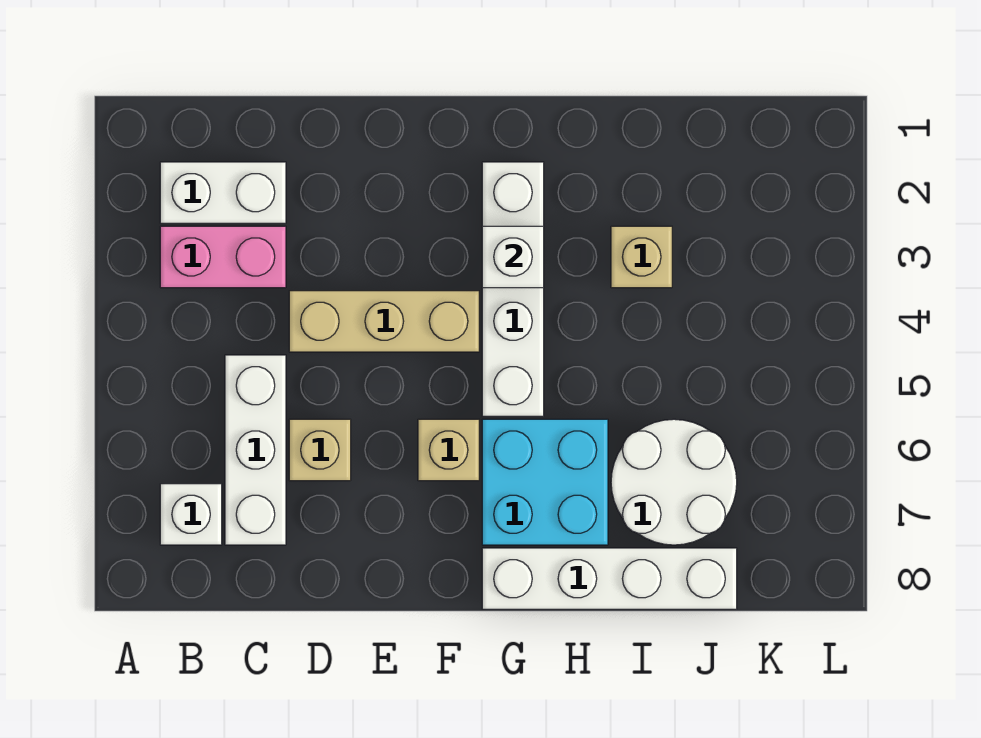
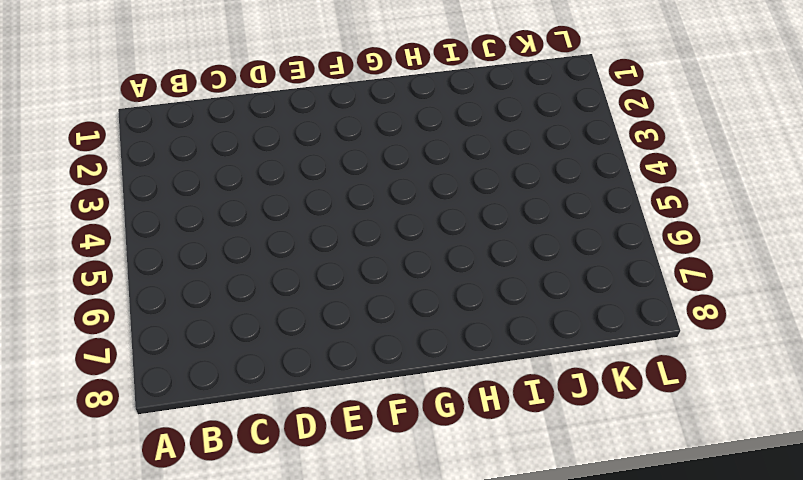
none -> white brick B2:C2 level 1
none -> pink brick B3:C3 level 1
none -> white brick B7 level 1

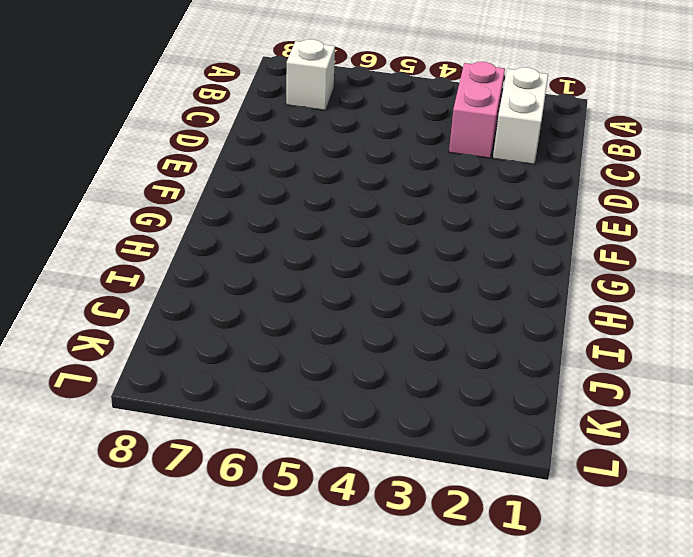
none -> white brick C5:C7 level 1
none -> tan brick D4:F4 level 1
none -> tan brick D6 level 1

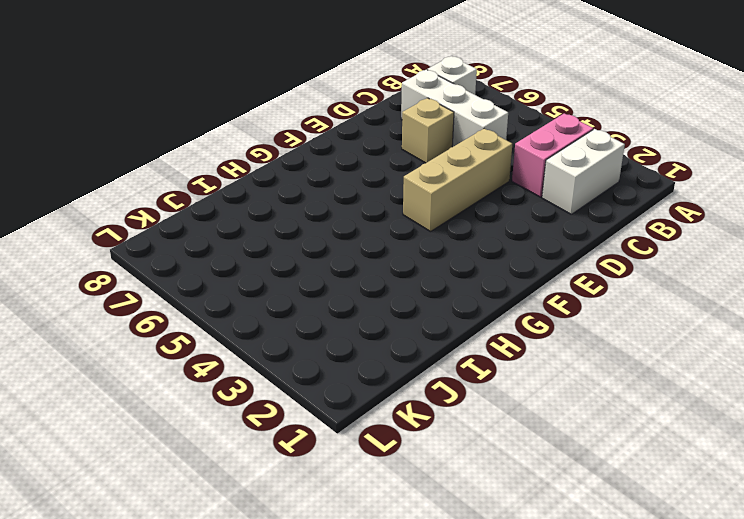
none -> tan brick F6 level 1
none -> white brick G2:G5 level 1
none -> cyan brick G6:H7 level 1

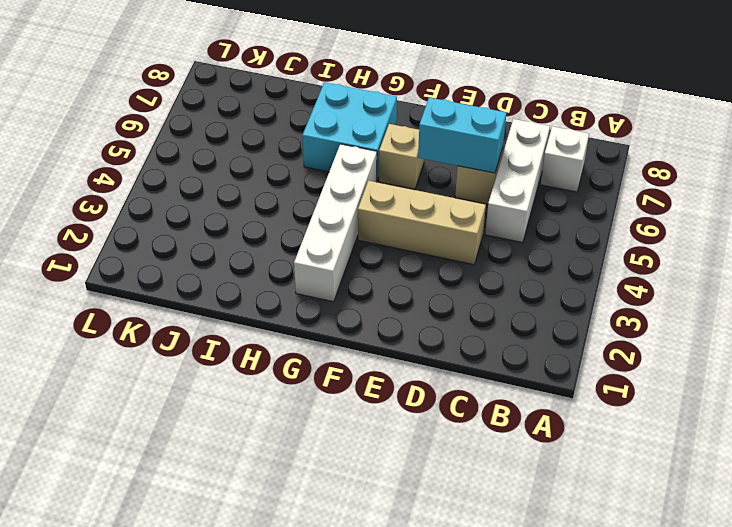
cyan brick D6:E6 level 2 -> none
none -> white brick B2:C2 level 1
none -> pink brick B3:C3 level 1
none -> white brick G8:J8 level 1

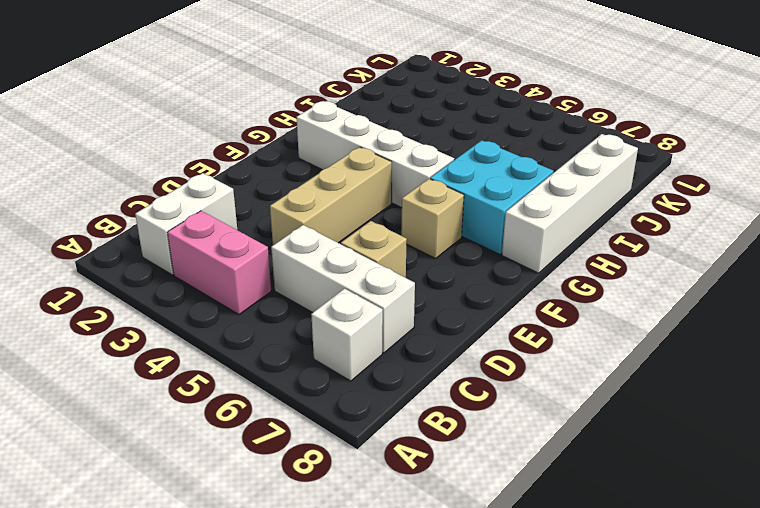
pink brick B3:B4 level 1 -> pink brick B3:C3 level 1
none -> tan brick I3 level 1
none -> white round brick I6:J7 level 1
none -> white brick G3 level 2

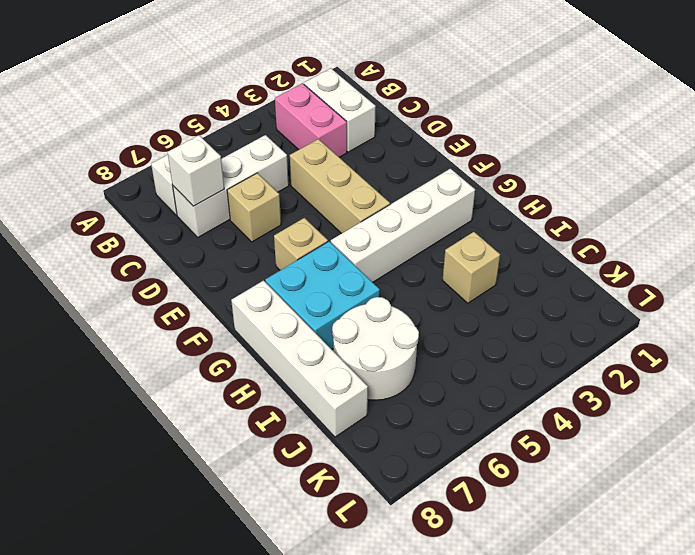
white brick C7 level 2 -> white brick G3 level 2

